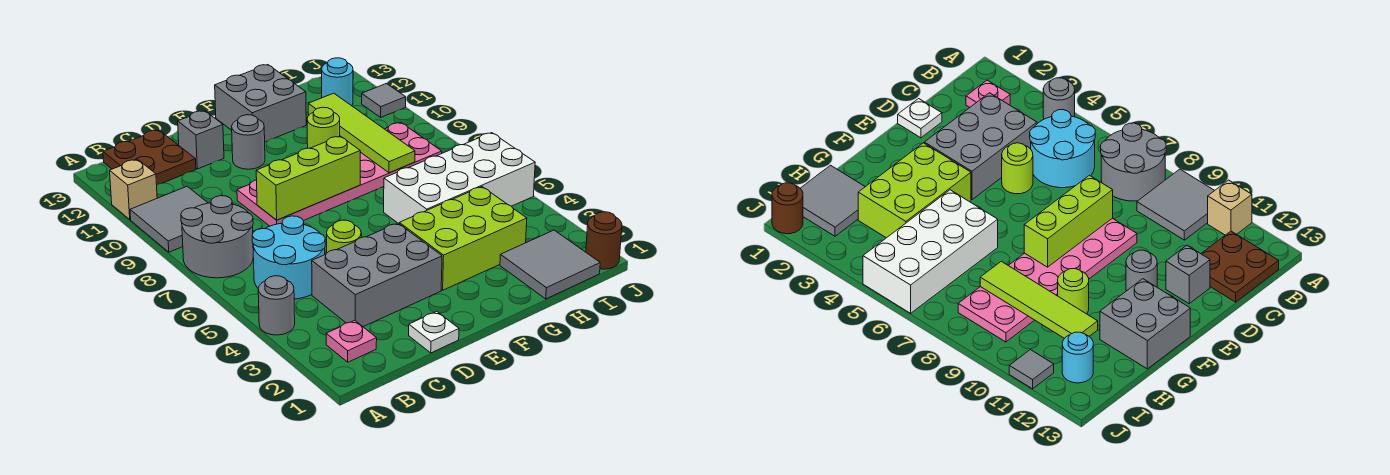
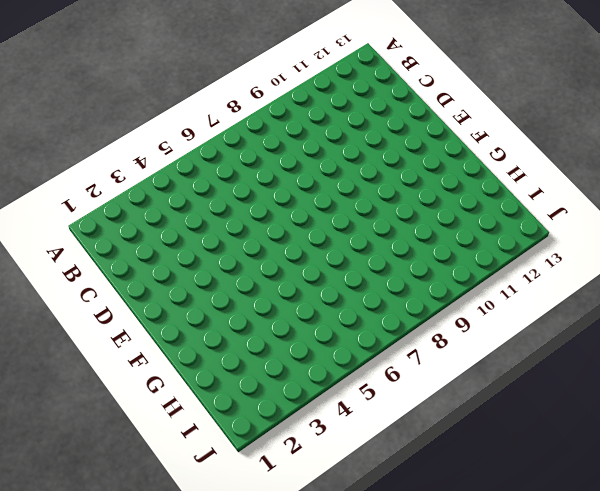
none -> grey round brick A4 level 1
none -> grey round brick A7:B8 level 1
none -> grey tile A9:B10 level 1

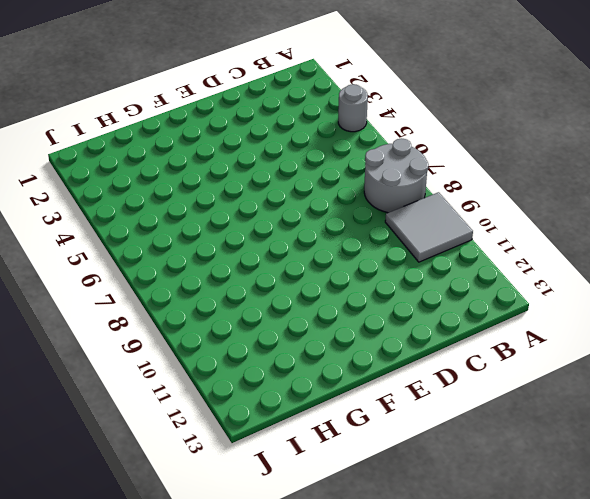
none -> tan brick A11 level 1
none -> pink plate B2 level 1
none -> cyan round brick B5:C6 level 1

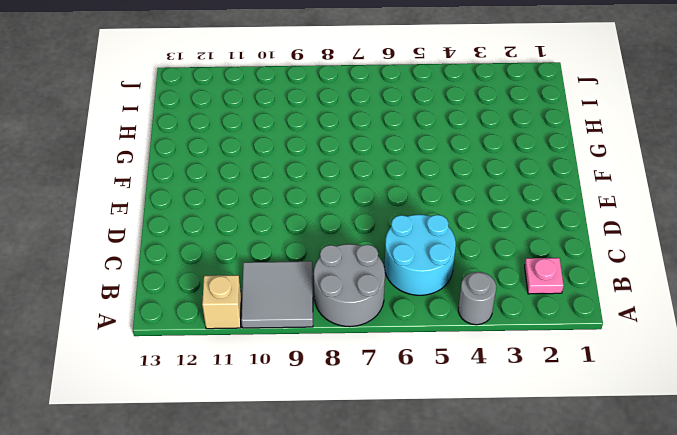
none -> brown plate B12:C13 level 1
none -> grey brick C3:E4 level 1
none -> white plate D1 level 1

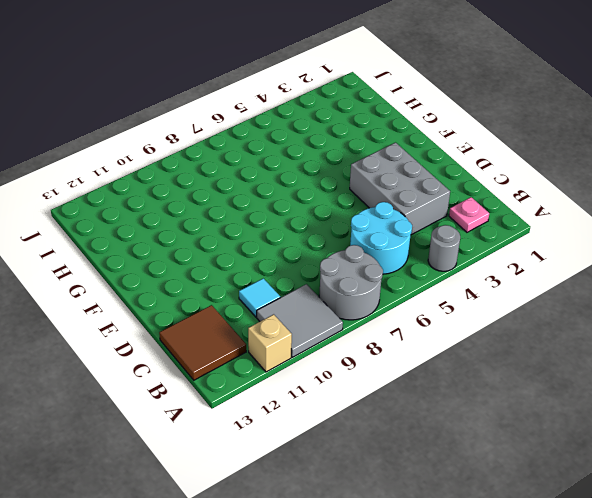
brown tile B12:C13 level 1 -> brown plate B12:C13 level 1
cyan tile C10 level 1 -> none
none -> white plate D1 level 1
none -> lime round brick D5 level 1
none -> pink plate D8:I9 level 1

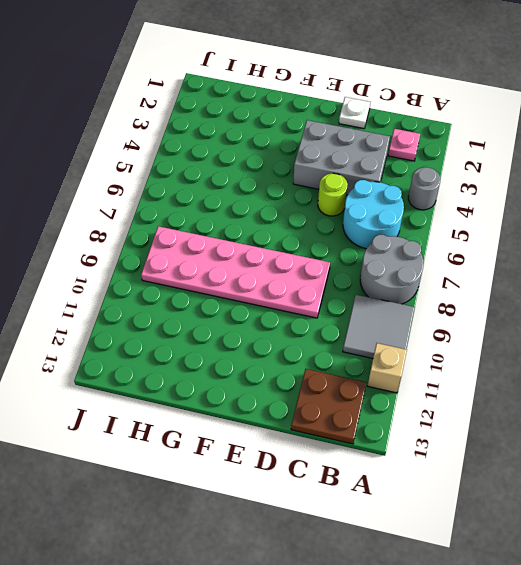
none -> grey brick D12 level 1
none -> grey round brick E11 level 1
none -> lime brick F3:H4 level 1

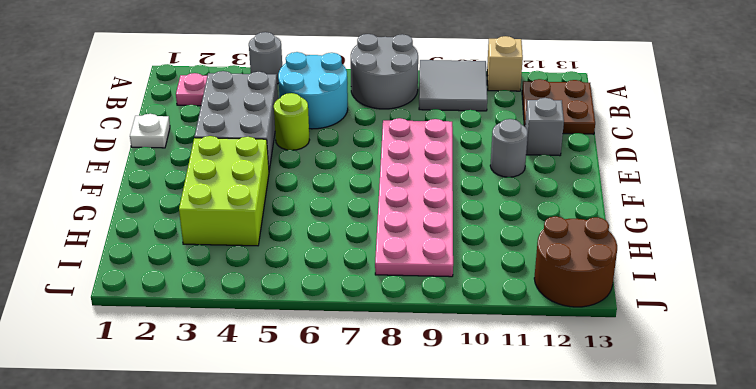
brown round brick I12:J13 level 1 -> cyan round brick I12 level 1
none -> grey brick F12:G13 level 1
none -> white brick G5:J6 level 1
none -> lime round brick G10 level 1

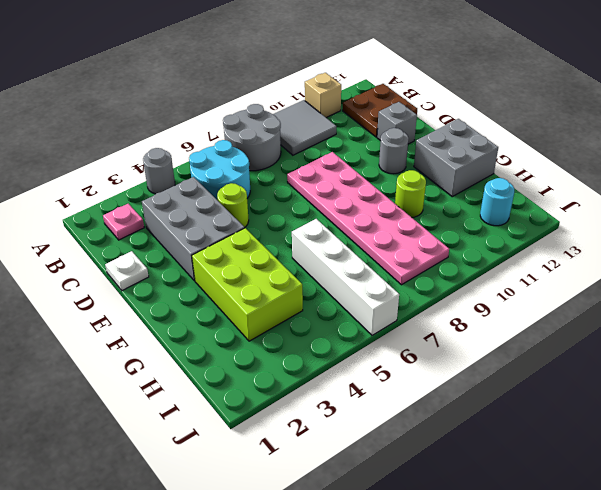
white brick G6:J6 level 1 -> white brick G5:J6 level 1
none -> grey tile H1:I2 level 1
none -> brown round brick J1 level 1
none -> grey tile J11 level 1

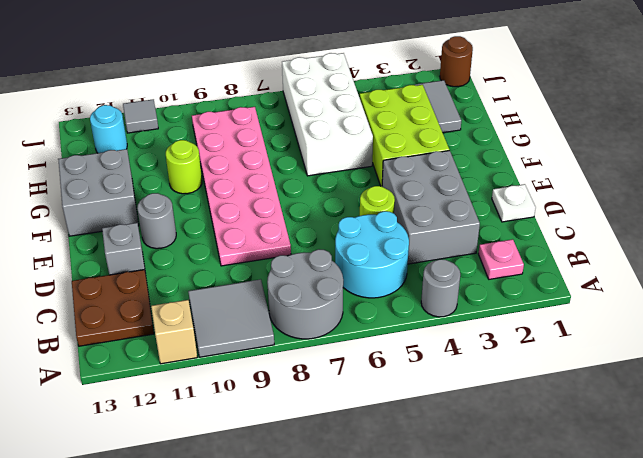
grey tile H2:I2 level 1 -> grey tile H1:I2 level 1
none -> lime brick D8:F8 level 2
none -> lime tile H8:H11 level 2

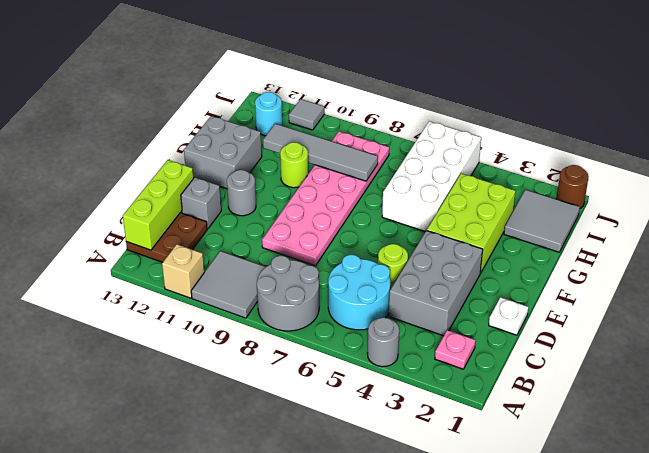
lime brick B13:D13 level 2 -> lime brick D8:F8 level 2
grey tile H8:H11 level 2 -> lime tile H8:H11 level 2

